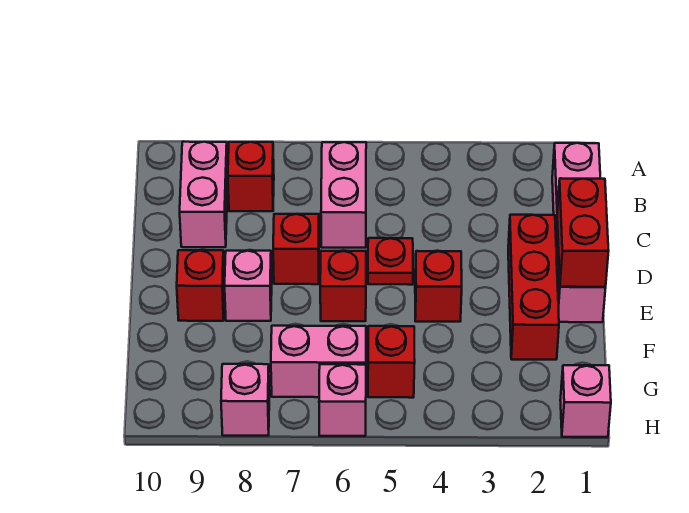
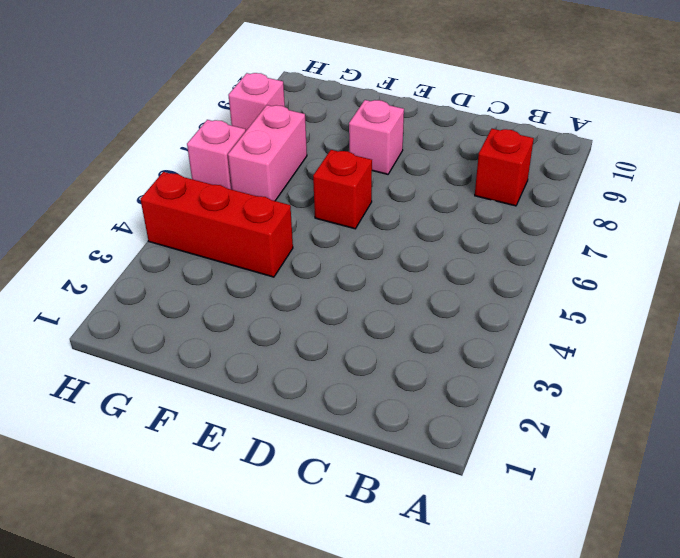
red brick F4:H4 level 1 -> red brick D2:F2 level 1
none -> pink brick B1:E1 level 1
none -> pink brick B6:C6 level 1
none -> pink brick B9:C9 level 1

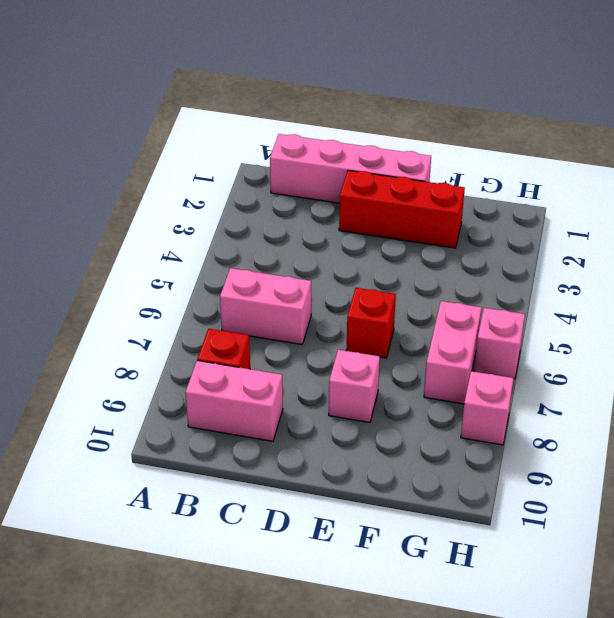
none -> red plate D5 level 1
none -> red brick D7 level 1
none -> red brick E4 level 1

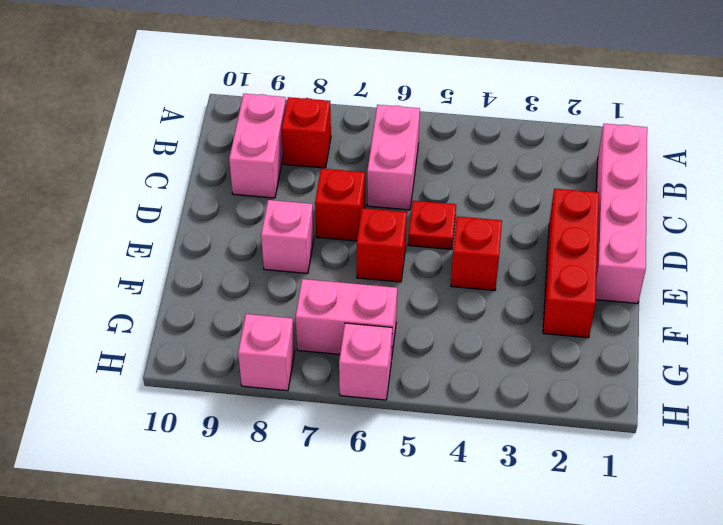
none -> red brick E9 level 1
none -> red brick G5 level 1
none -> pink brick H1 level 1

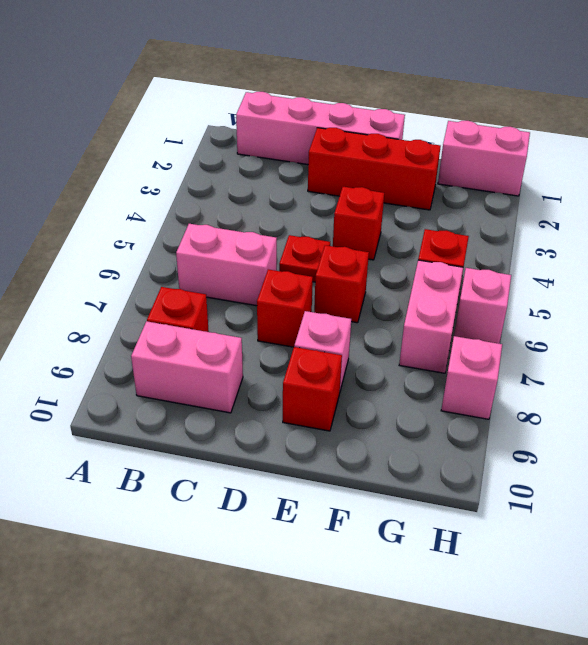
pink brick G1:H1 level 1 -> pink brick H1 level 1
none -> red brick D1:E1 level 2

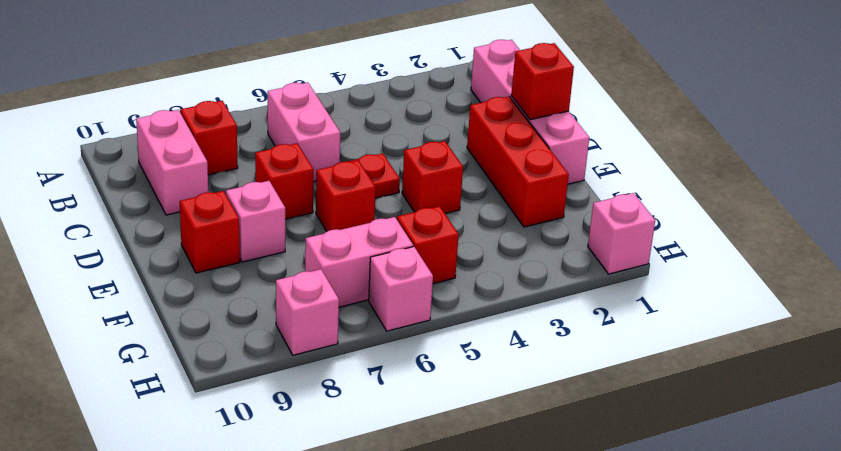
red brick D1 level 2 -> red brick D1:E1 level 2

